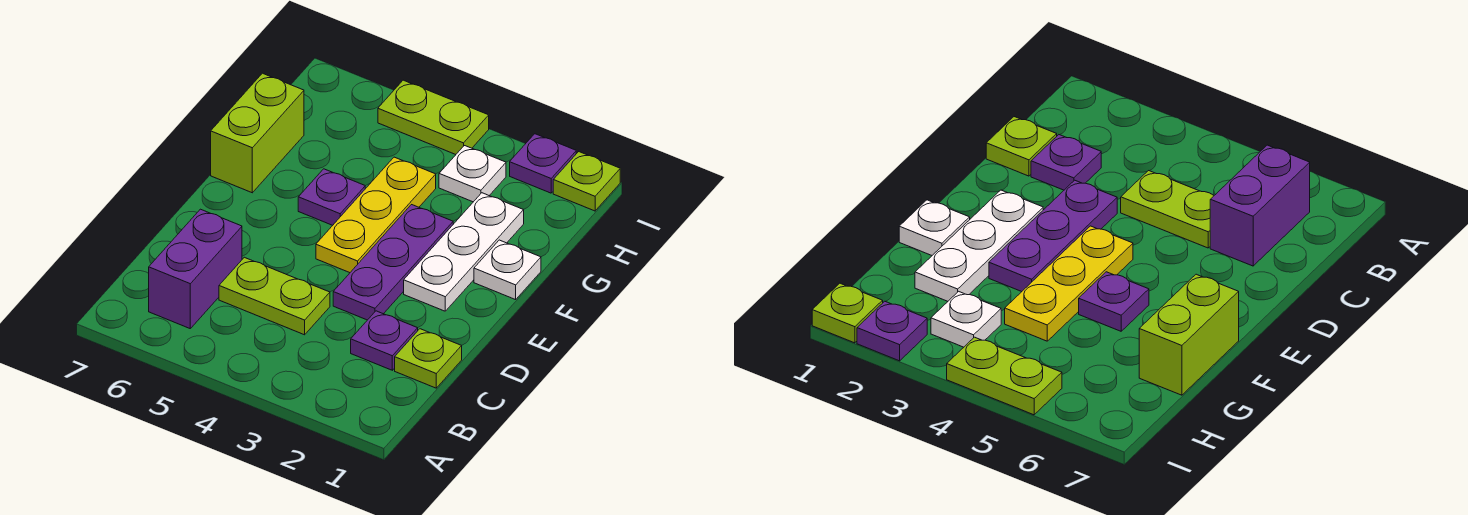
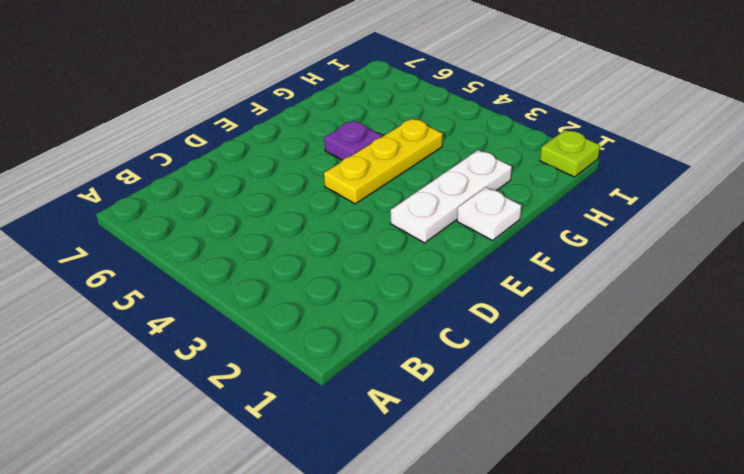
none -> purple brick B6:C6 level 1
none -> lime plate C1 level 1
none -> purple plate C2 level 1

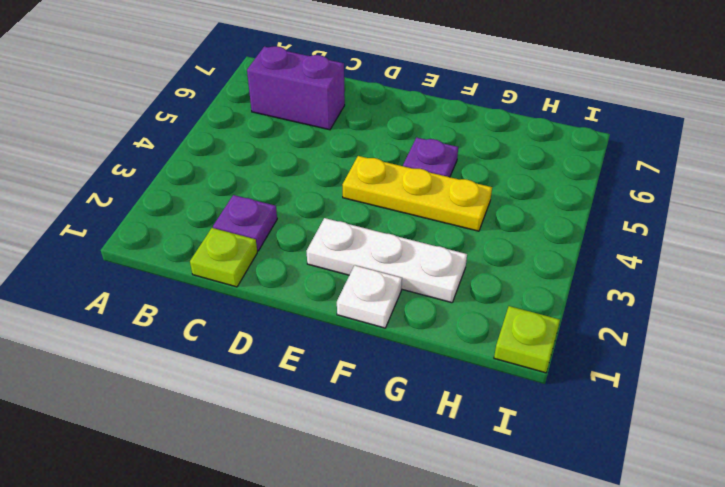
none -> lime plate C4:C5 level 1
none -> purple plate D3:F3 level 1
none -> lime brick F7:G7 level 1

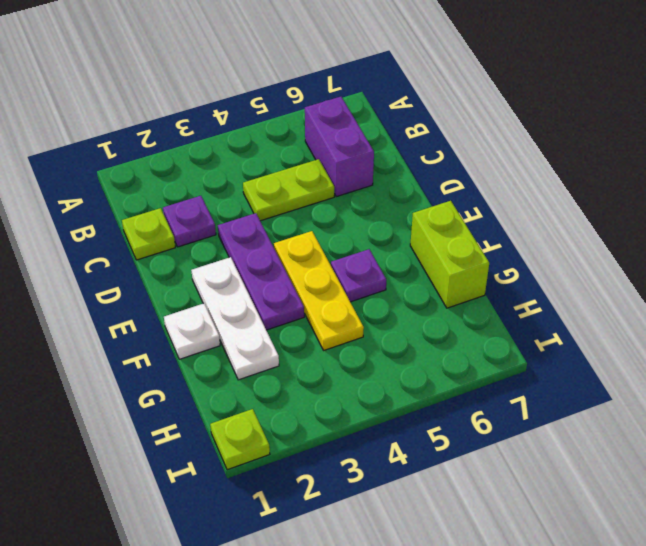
none -> white plate H3 level 1
none -> purple plate I2 level 1
none -> lime plate I4:I5 level 1

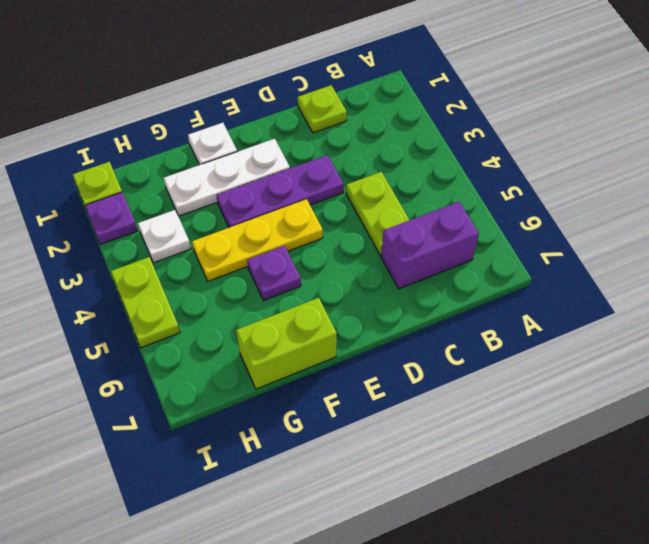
none -> purple plate C2 level 1

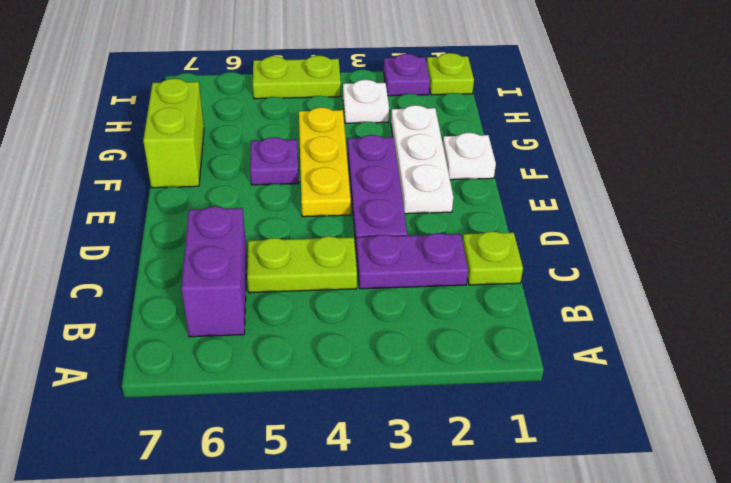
purple plate C2:C3 level 1 -> purple plate C2 level 1

